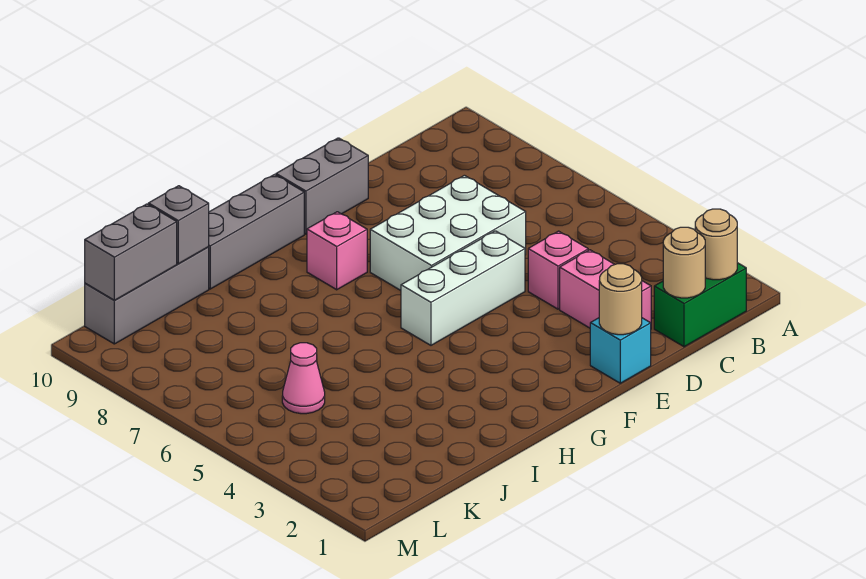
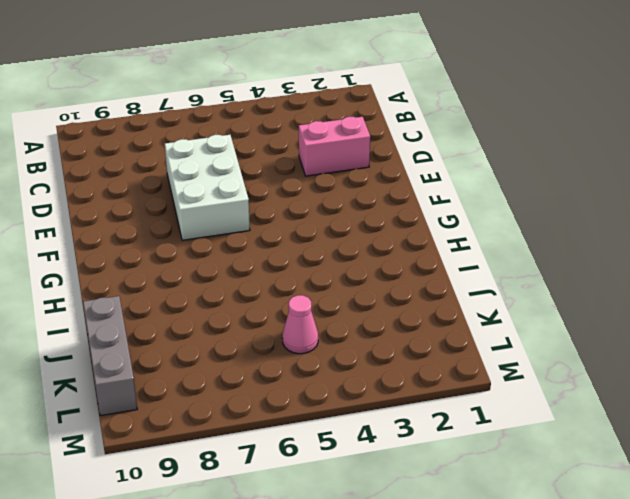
none -> green brick B1:C1 level 1
none -> pink brick D4 level 1
none -> cyan brick E1 level 1

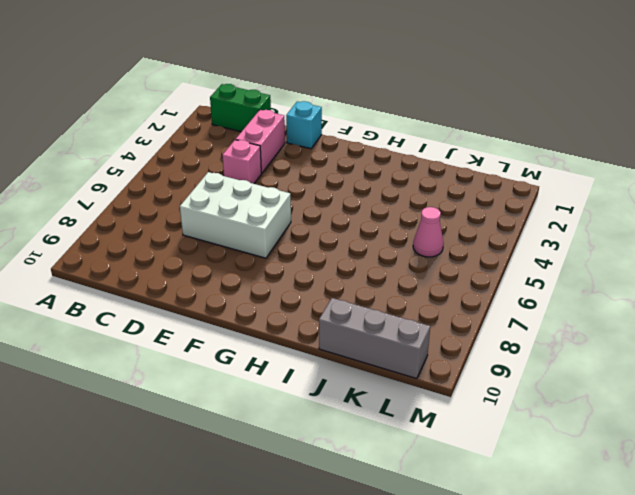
none -> white brick E5:G5 level 1
none -> grey brick E10:F10 level 1
none -> pink brick G8 level 1

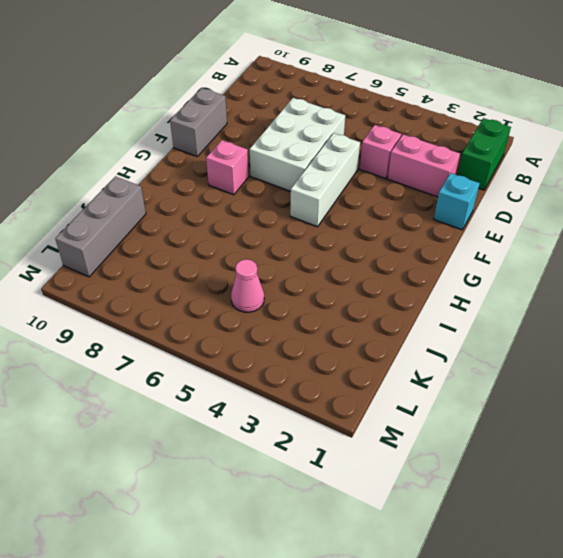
none -> grey brick G10:I10 level 1
none -> tan round brick B1 level 2
none -> tan round brick C1 level 2

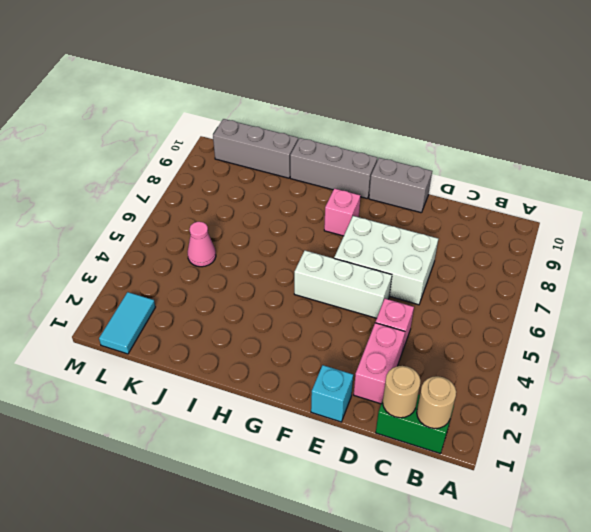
cyan tile L1:L2 level 1 -> none
none -> tan round brick E1 level 2
none -> grey brick J10 level 2
none -> grey brick K10:L10 level 2

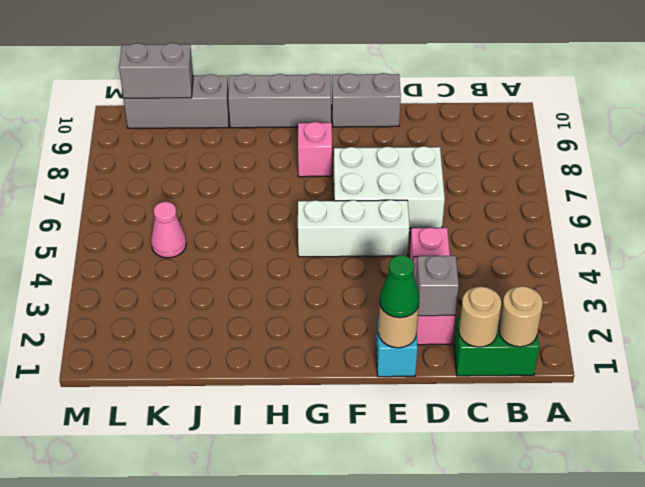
grey brick D2 level 2 -> grey brick J10 level 2
green cone E1 level 3 -> none

